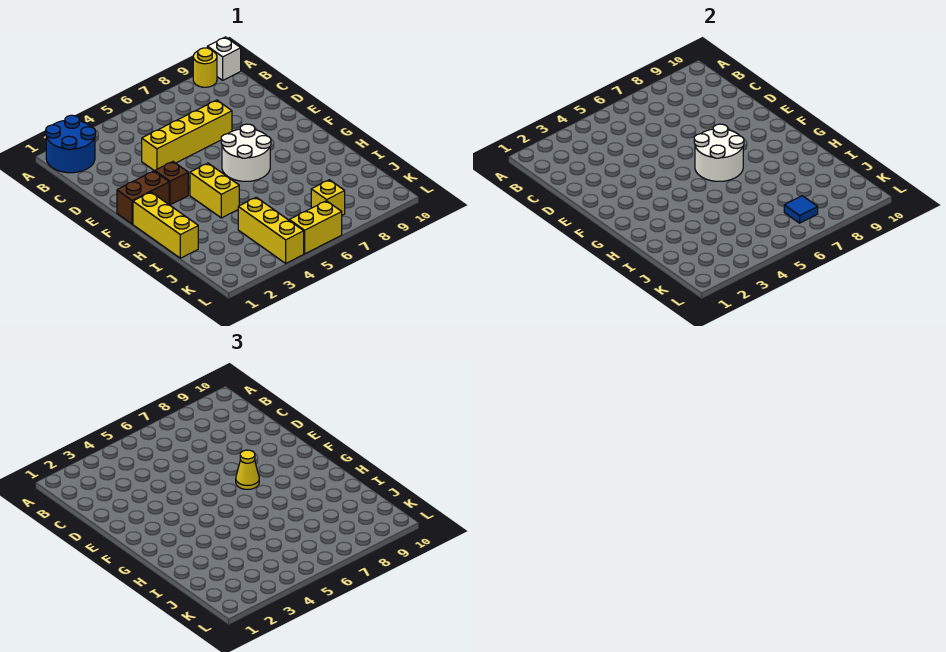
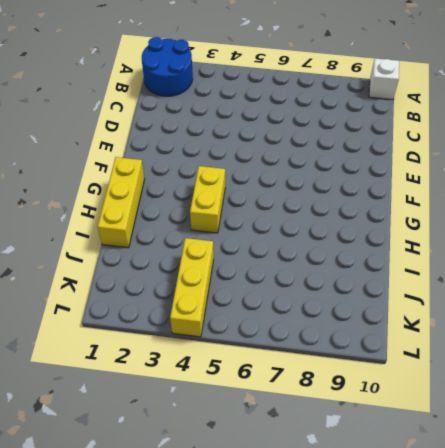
none -> yellow round brick A9 level 1
none -> yellow brick D4:D7 level 1
none -> brown brick F1:F2 level 1

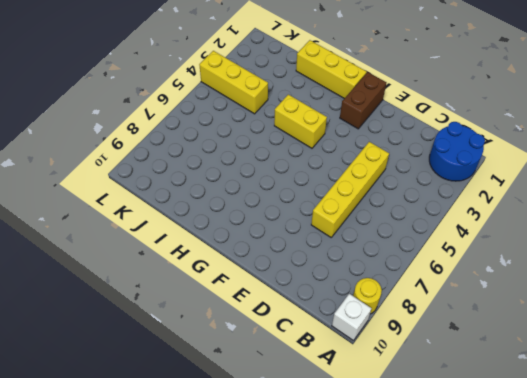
none -> brown brick F3 level 1
none -> white round brick F6:G7 level 1
none -> yellow brick K7 level 1

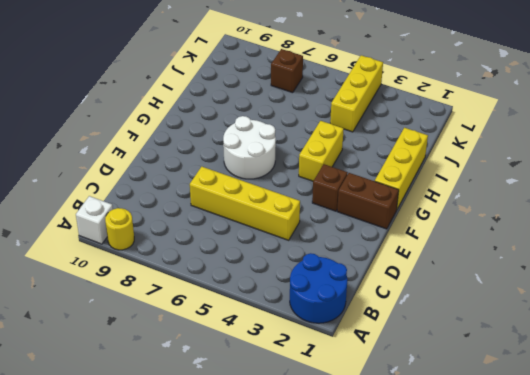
brown brick K7 level 1 -> yellow brick K7 level 1
none -> yellow brick L5:L6 level 1
none -> white round brick F6:G7 level 2
none -> blue tile K7 level 2

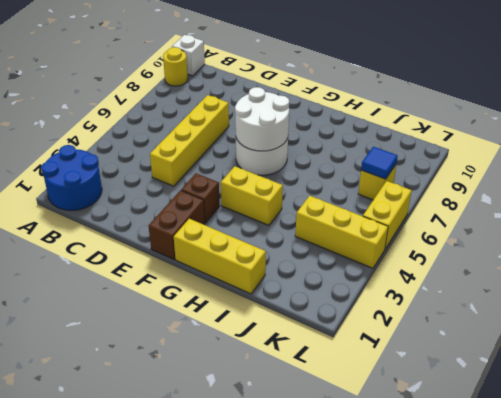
none -> yellow cone F7 level 3

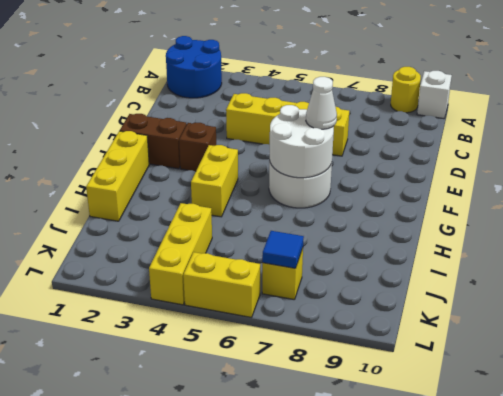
white cone F7 level 3 -> yellow cone F7 level 3

